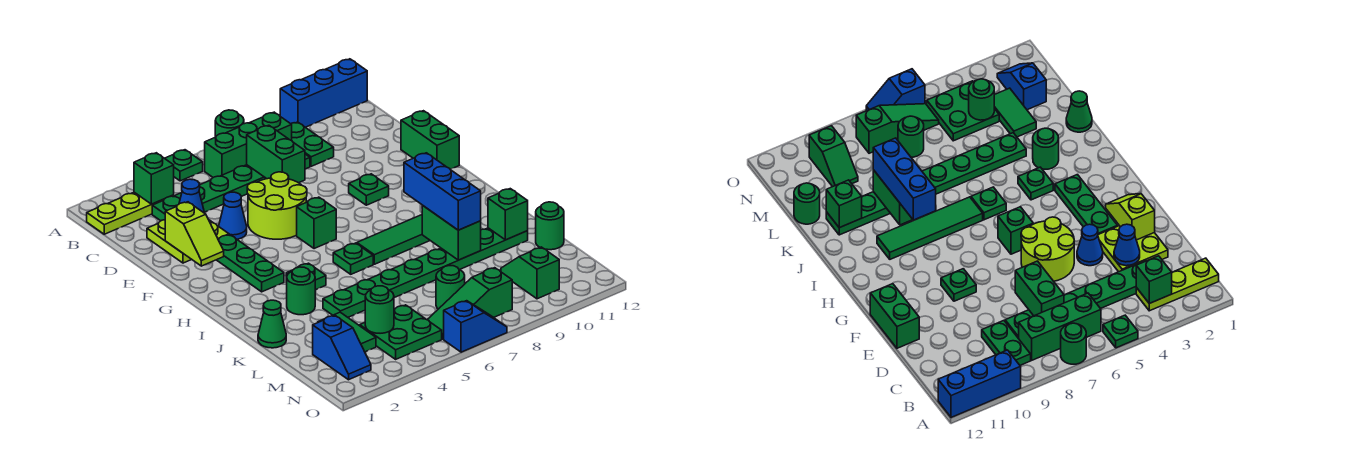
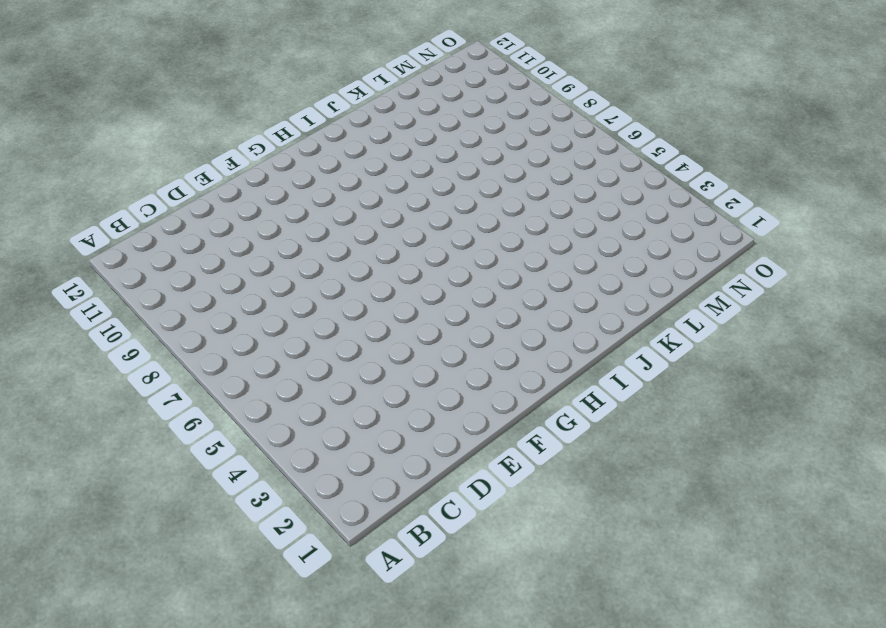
none -> green plate A5 level 1
none -> green round brick A7 level 1
none -> blue brick A10:A12 level 1
none -> lime plate B1:B3 level 1

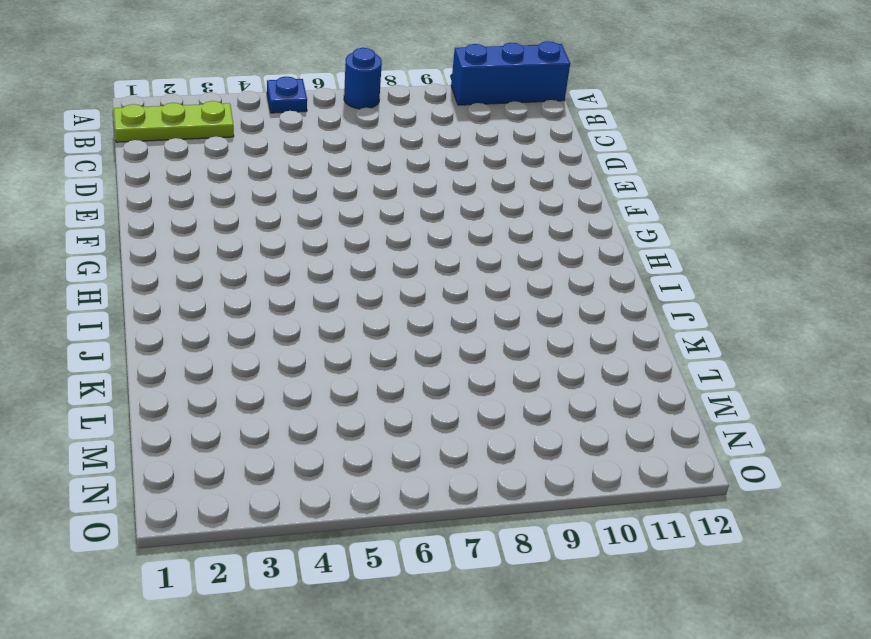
blue plate A5 level 1 -> green plate A5 level 1
blue round brick A7 level 1 -> green round brick A7 level 1
none -> green brick B6:B8 level 1
none -> green plate B9:C9 level 1
none -> green plate C3:C8 level 1
none -> lime plate D2:E3 level 1

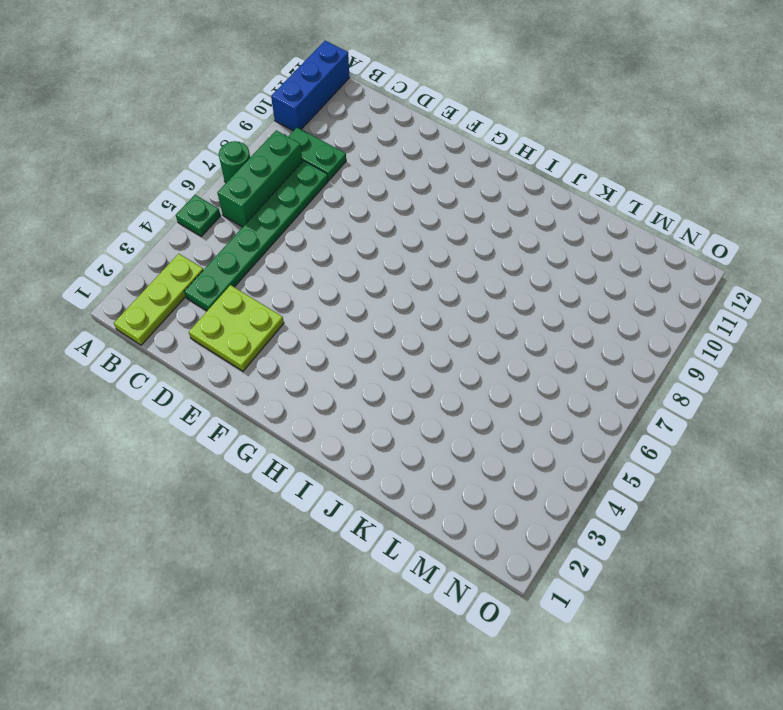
none -> blue cone E4 level 1
none -> lime round brick E5:F6 level 1
none -> green brick E12:F12 level 1
none -> green plate F3:H3 level 1

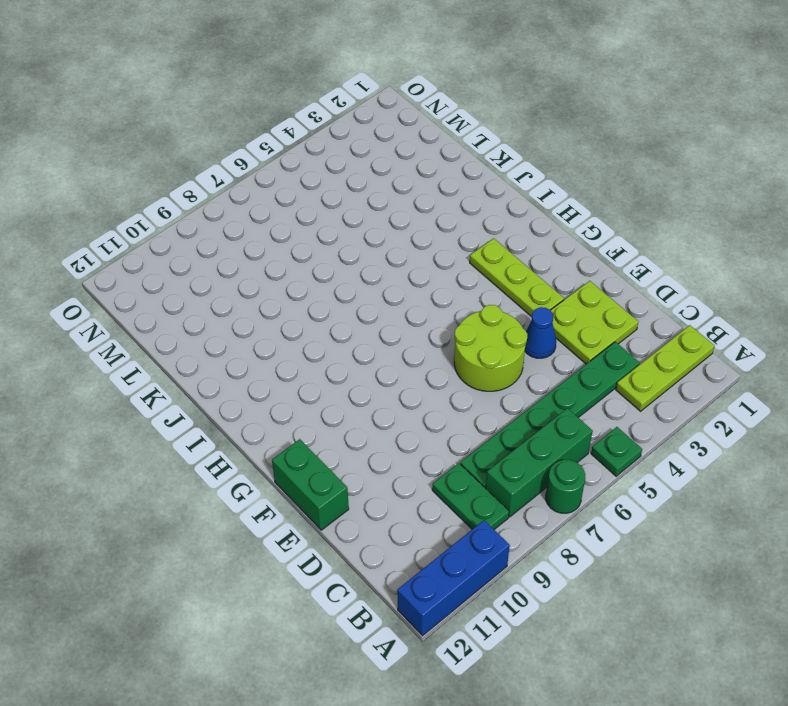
lime plate F3:H3 level 1 -> green plate F3:H3 level 1
none -> green plate F9 level 1
none -> green brick G6 level 1
none -> green plate I4 level 1
none -> green plate I6 level 1

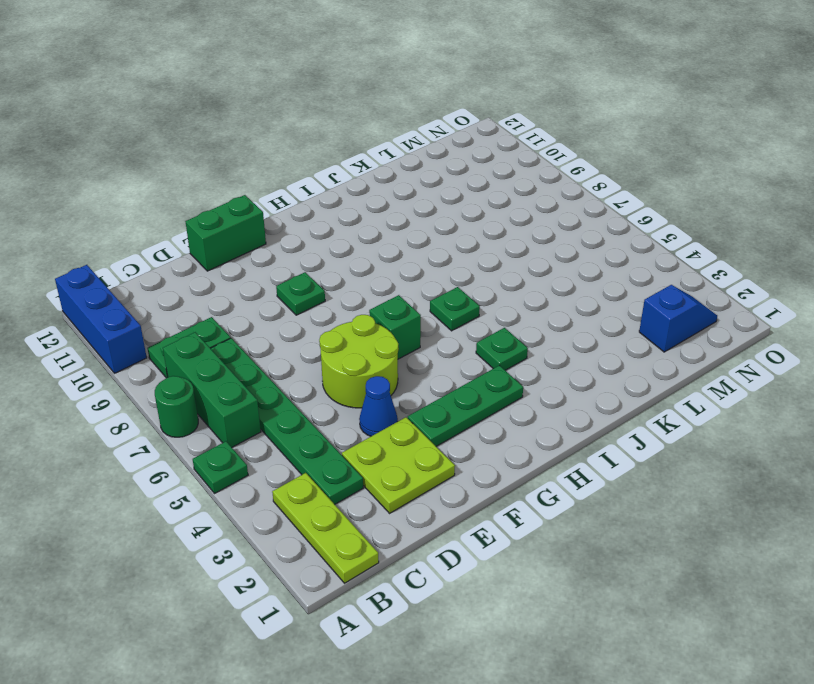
none -> green tile I7:I10 level 1
none -> green round brick J3 level 1
none -> green cone K1 level 1
none -> green plate K4:K11 level 1

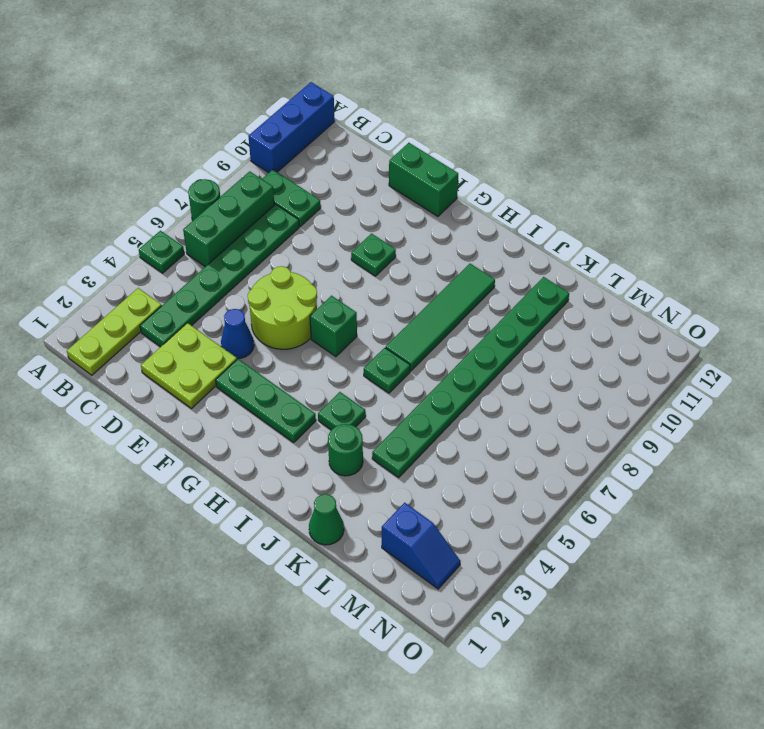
none -> green tile L3:M3 level 1
none -> green round brick L12 level 1
none -> green plate M4:N5 level 1
none -> green round brick M7 level 1

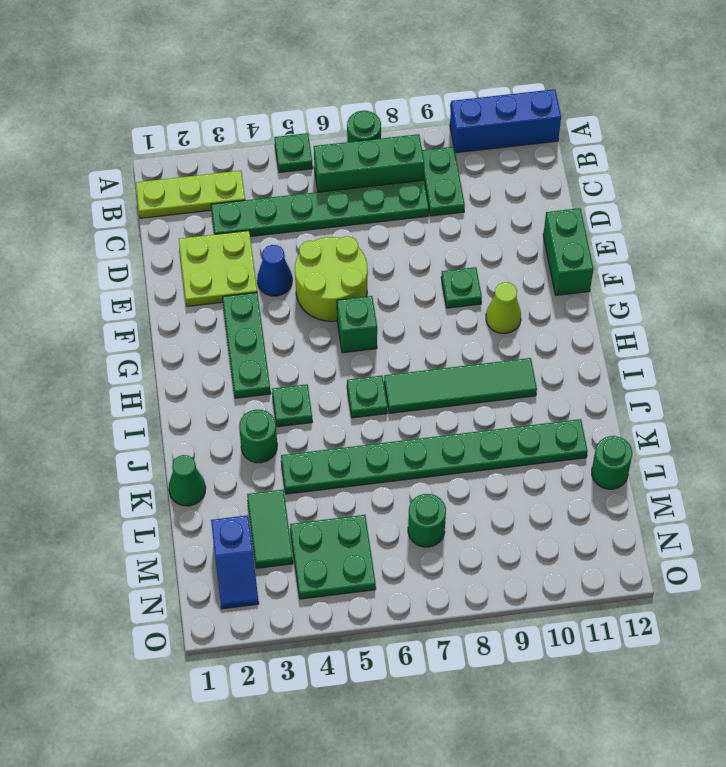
lime cone G10 level 1 -> none
none -> green slope M10:N10 level 1 top N
none -> green slope N6:N8 level 1 top 8
none -> blue slope O6:O7 level 1 top 6
none -> green brick B3 level 2

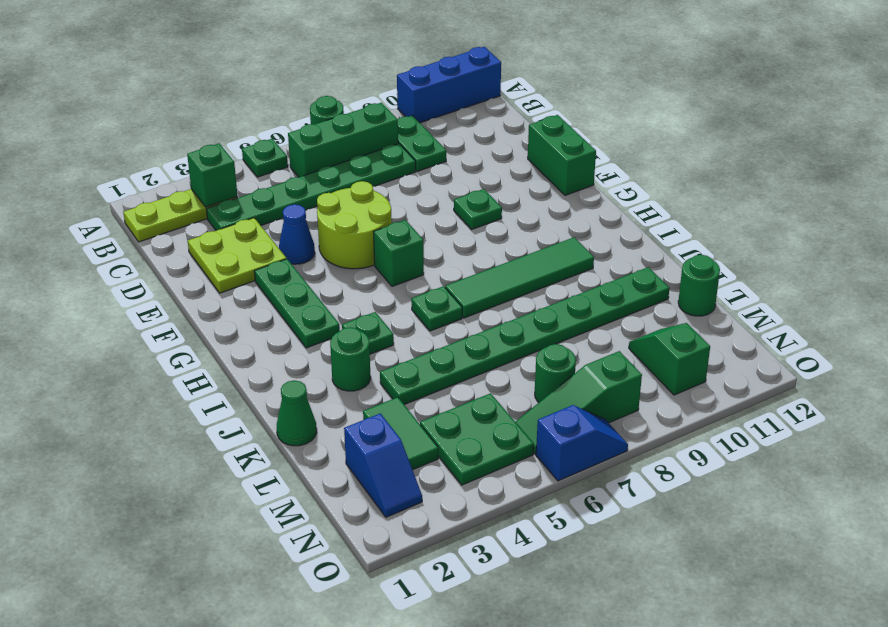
none -> green brick C7:D7 level 2
none -> blue cone D3 level 2
none -> lime slope E2:F2 level 2 top E
none -> green brick J9:K9 level 2

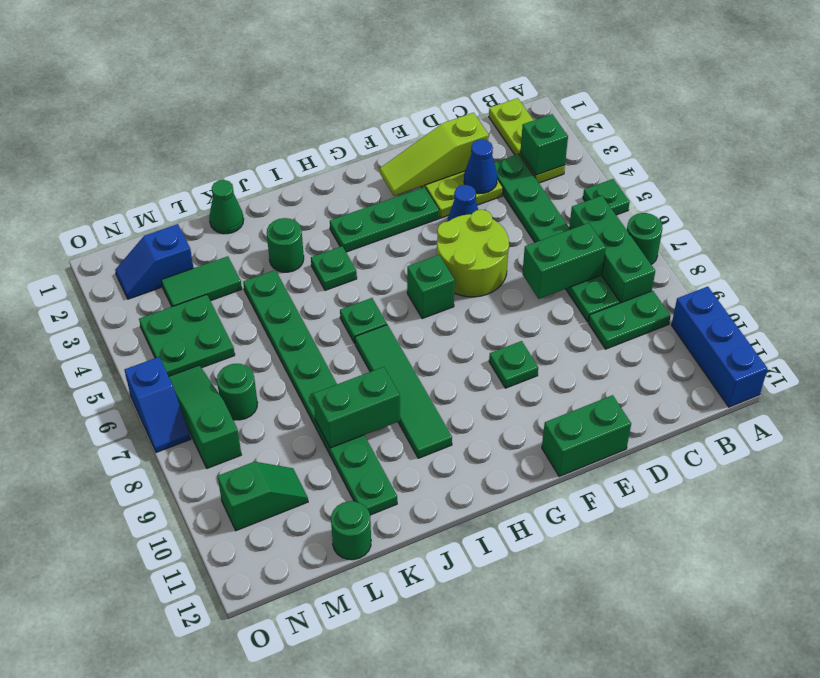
lime slope D2:F2 level 2 top D -> lime slope E2:F2 level 2 top E
none -> green brick K11 level 2
none -> green round brick M4 level 2
none -> blue brick I9:K9 level 3

